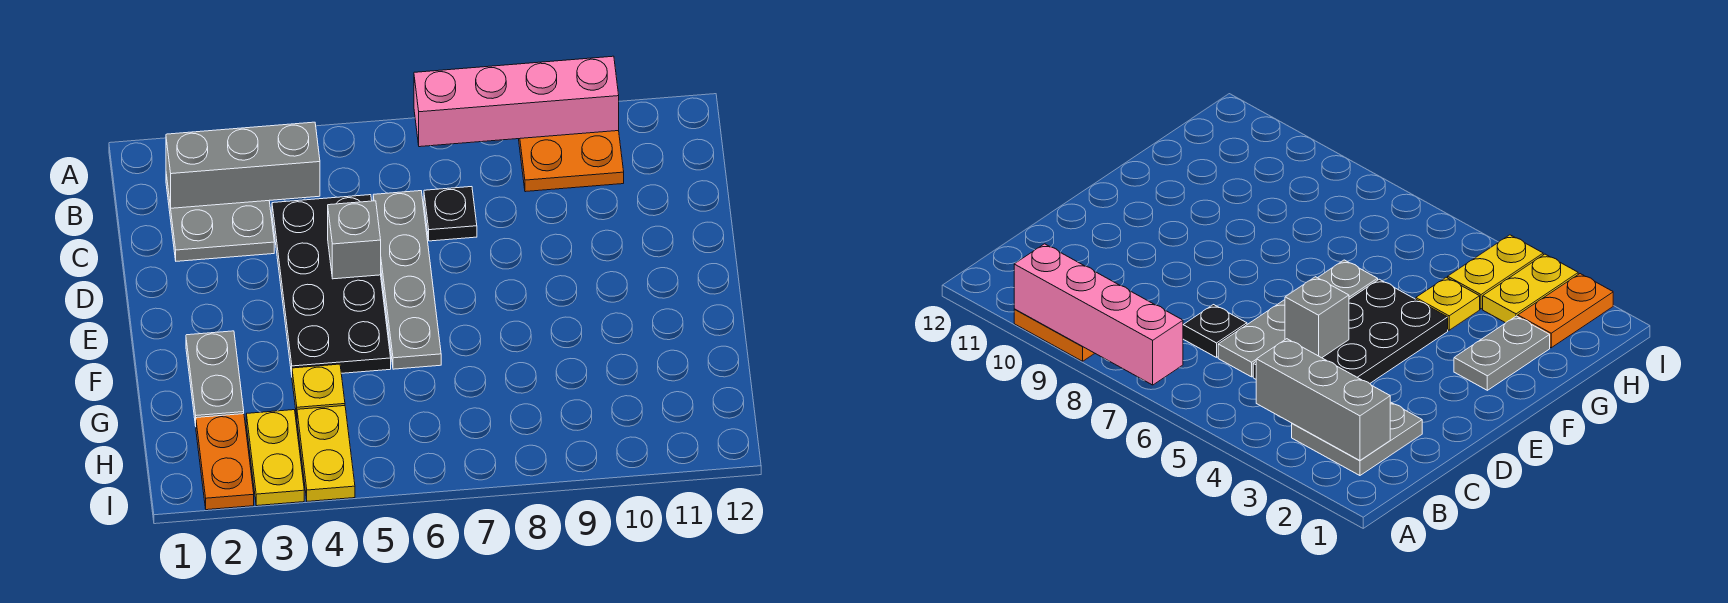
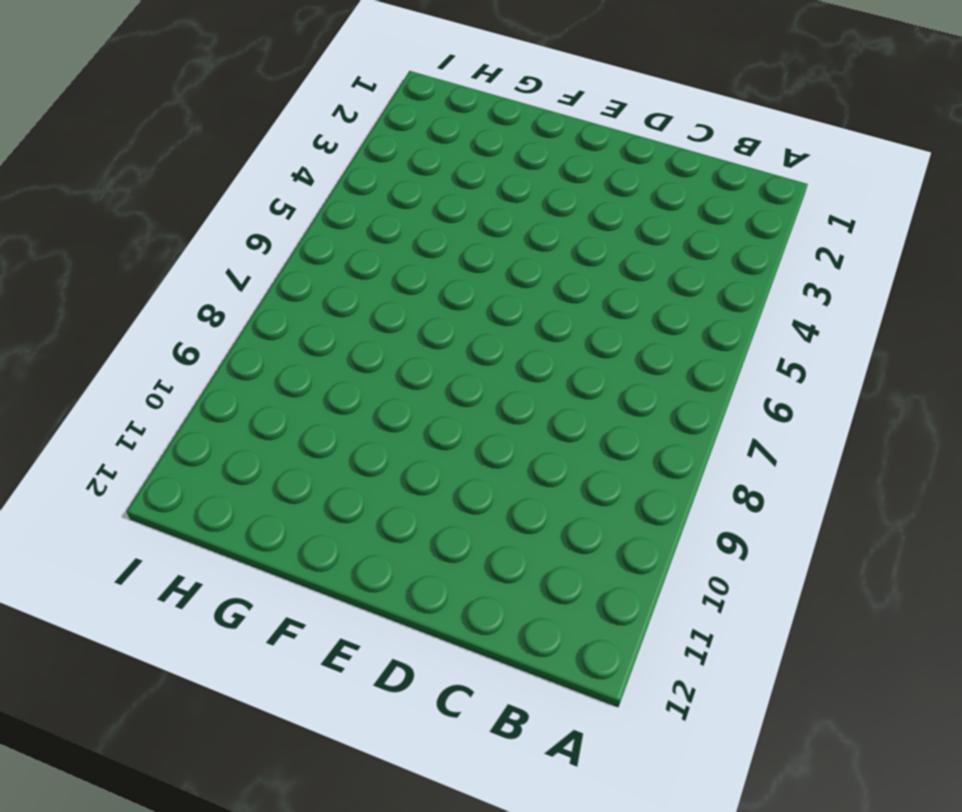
none -> orange plate A9:B10 level 1
none -> grey plate B2:C3 level 1
none -> black plate C4:F5 level 1

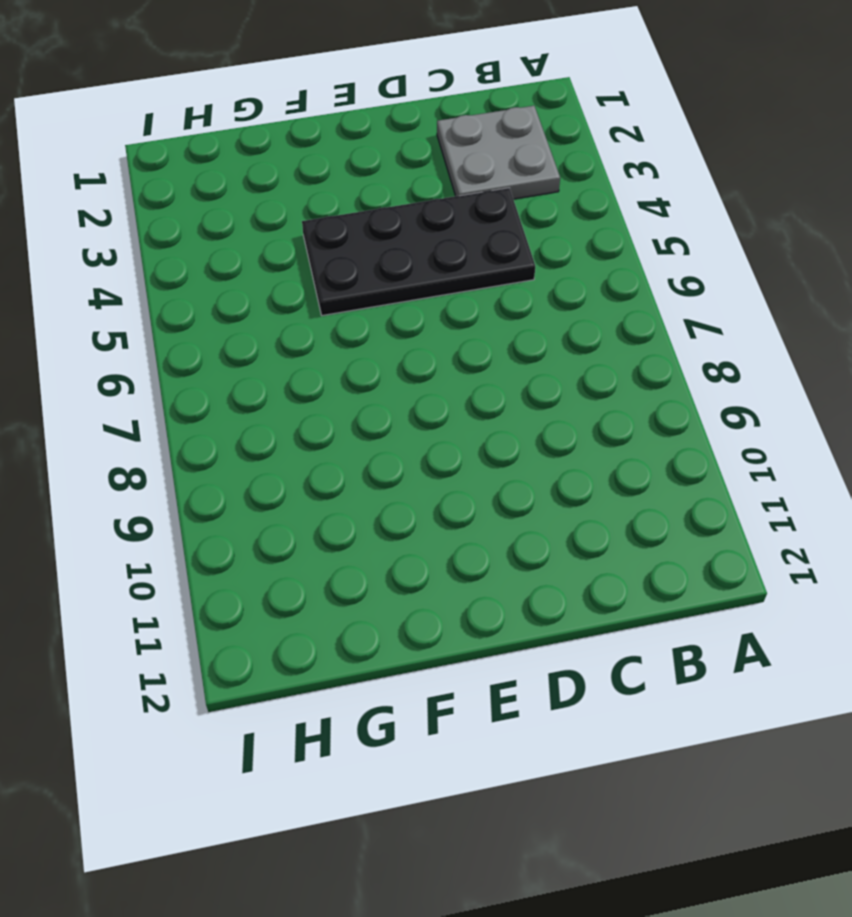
none -> orange plate A9:B10 level 1
none -> grey plate C6:F6 level 1
none -> black plate C7 level 1

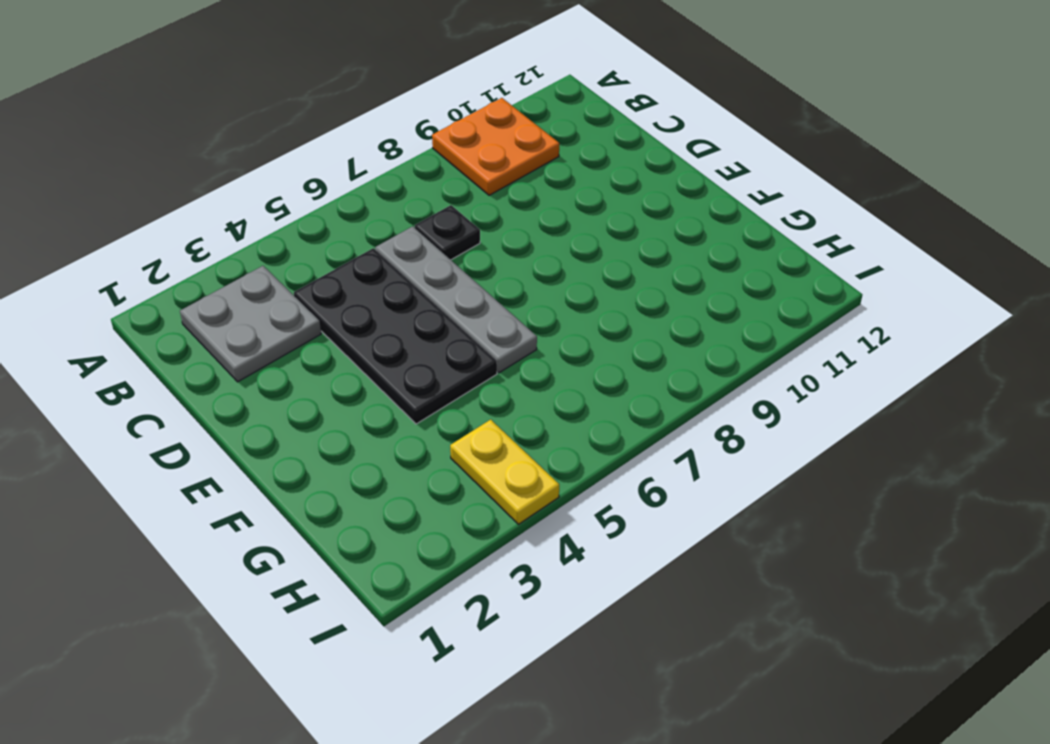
none -> grey plate F2:G2 level 1
none -> yellow plate G4 level 1
none -> orange plate H2:I2 level 1

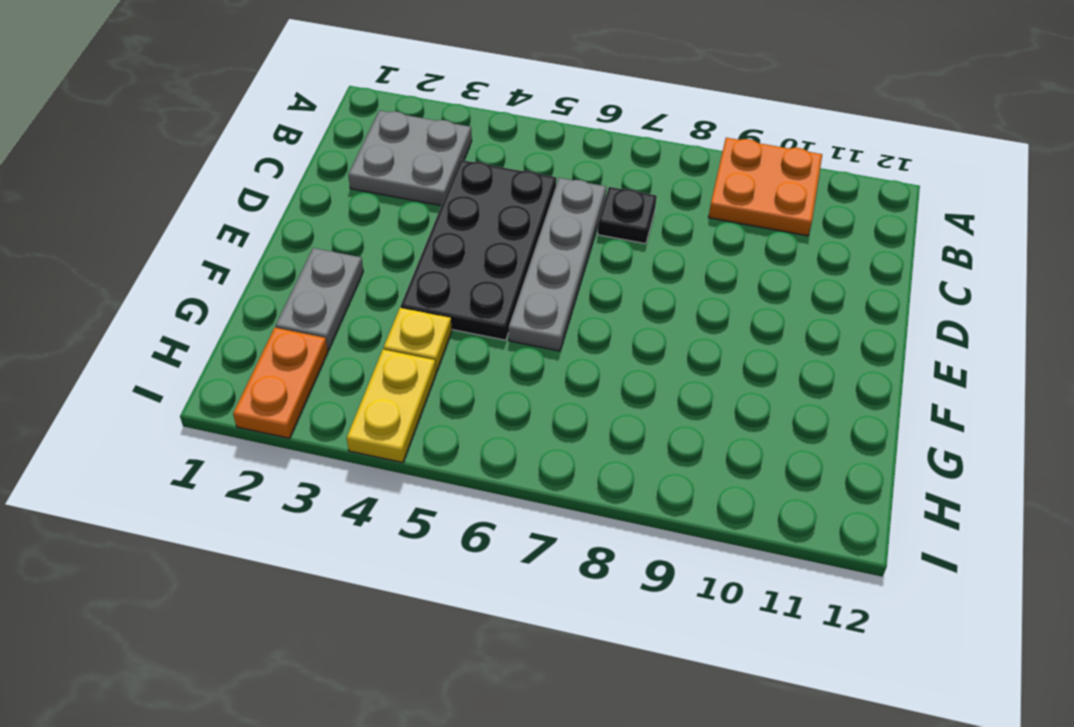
none -> yellow plate H3:I3 level 1
none -> pink brick A7:A10 level 2
none -> grey brick B2:B4 level 2

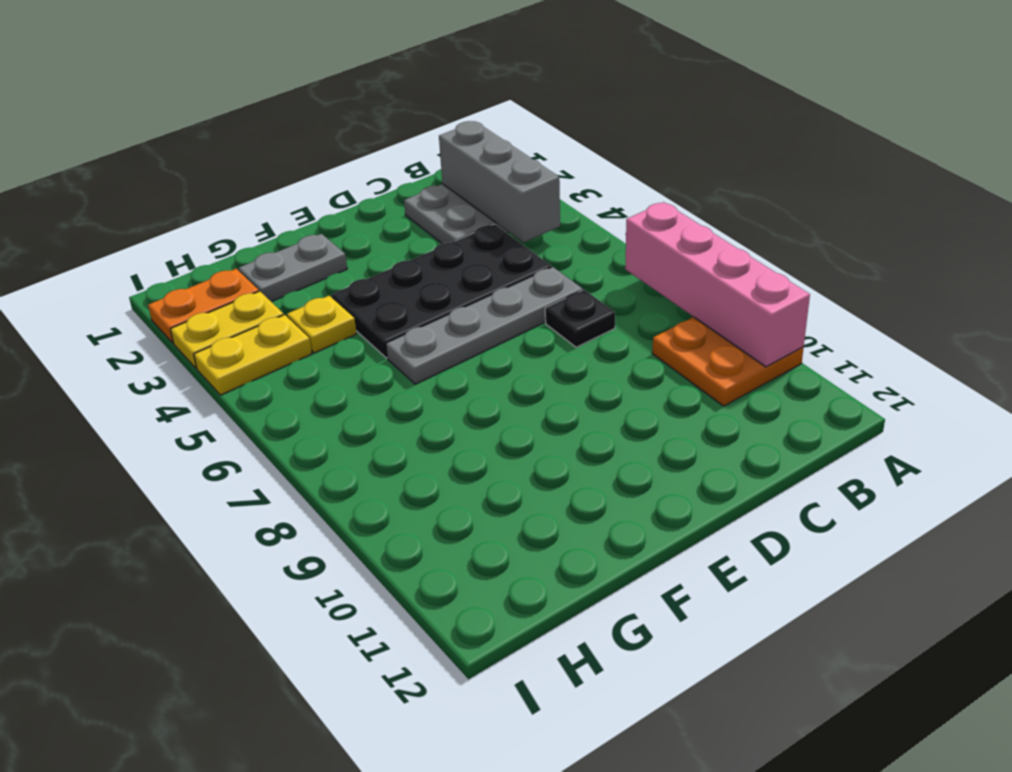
none -> grey brick D5 level 2

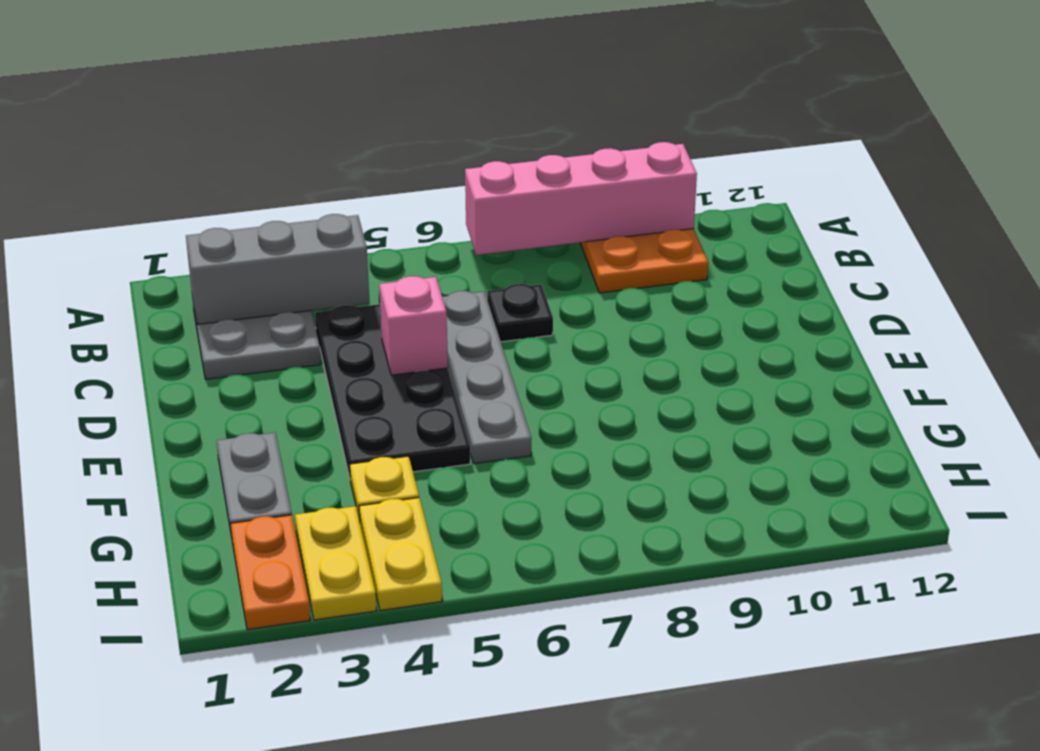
pink brick D5 level 2 -> grey brick D5 level 2

